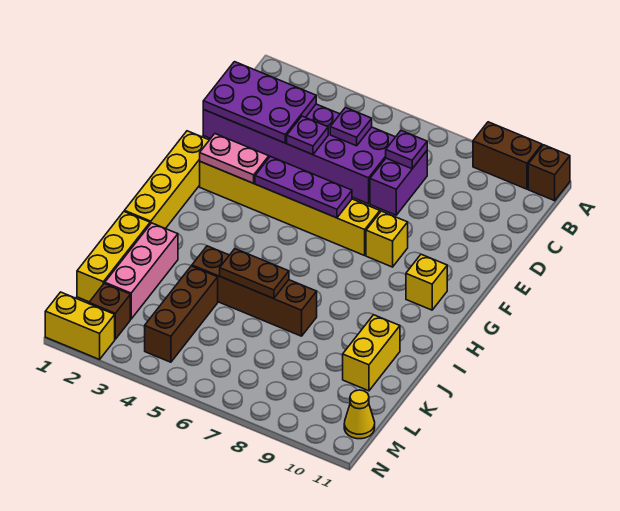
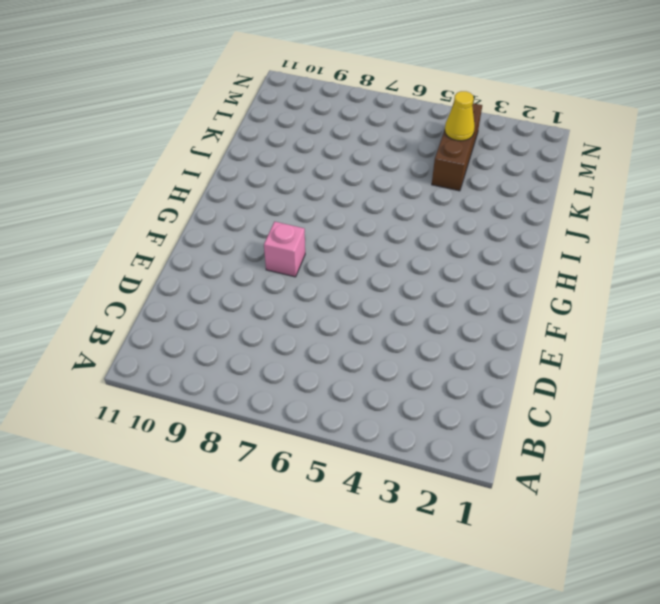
pink brick F8 level 1 -> yellow brick F8 level 1
yellow cone L4 level 2 -> yellow cone M11 level 1
none -> brown brick A9:A10 level 1
none -> brown brick A11 level 1
none -> purple brick C1:D6 level 1

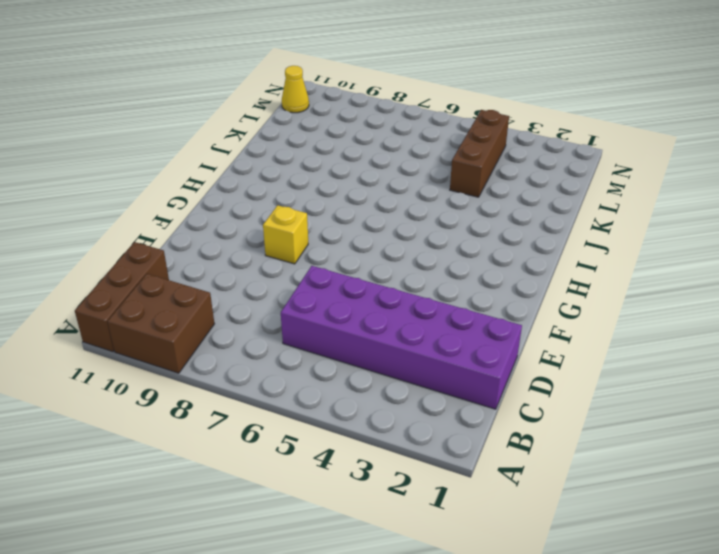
brown brick A9:B10 level 1 -> brown brick A9:A10 level 1
brown brick A11:C11 level 1 -> brown brick A11 level 1
none -> purple brick C7:D7 level 1
none -> yellow brick F1:I1 level 1
none -> yellow brick F2:F7 level 1

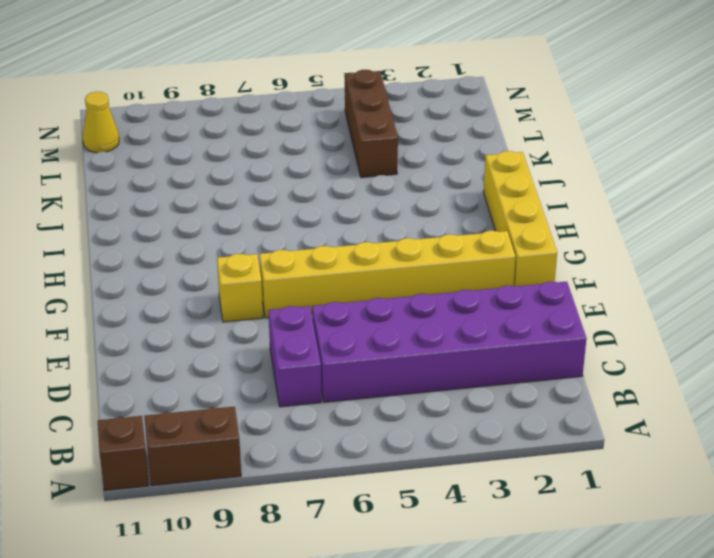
none -> yellow brick G10 level 1
none -> yellow brick J1:L1 level 1
none -> pink brick J2:L2 level 1

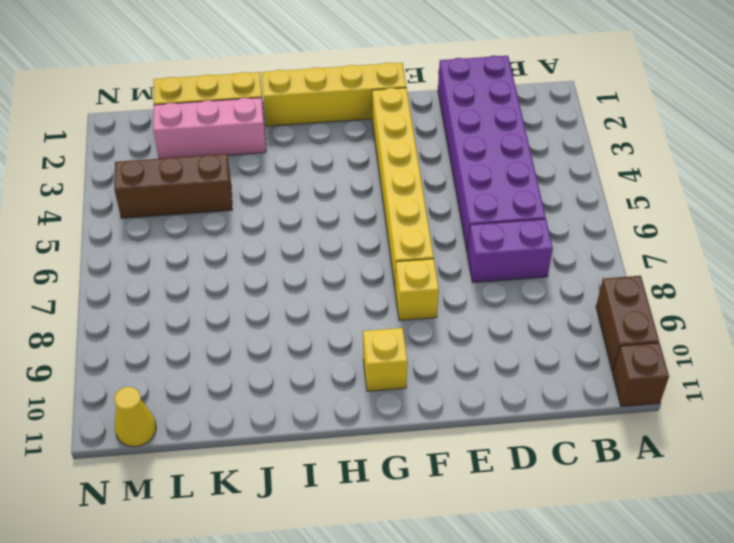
none -> brown brick J4:J7 level 1
none -> yellow brick J10:K10 level 1
none -> brown brick M2 level 1

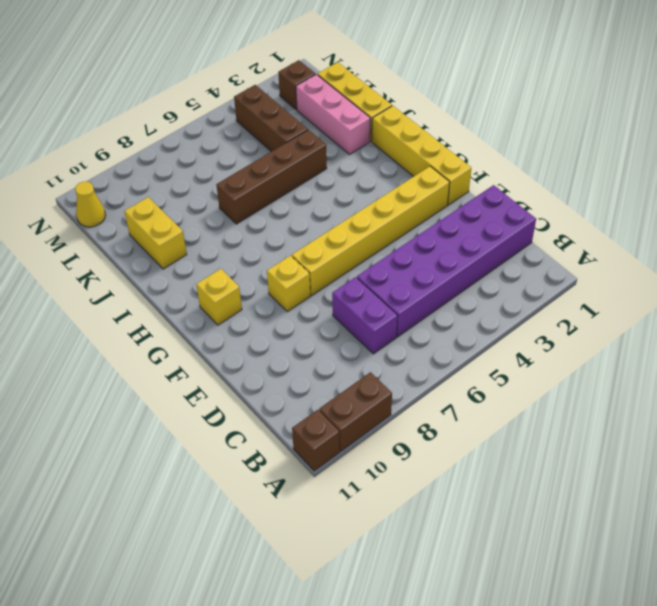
none -> yellow brick N1:N2 level 1
none -> purple plate C1:D3 level 2
none -> purple plate C5 level 2

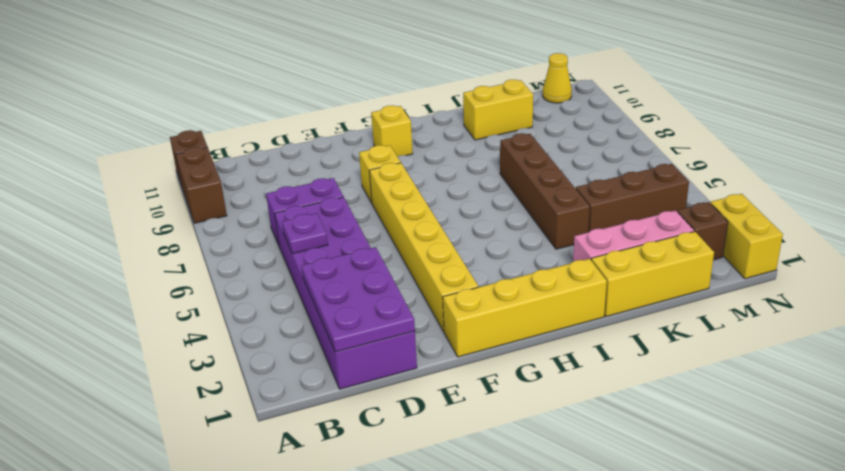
none -> purple plate C7 level 2
none -> purple plate D4 level 2
none -> pink plate F2:F3 level 2

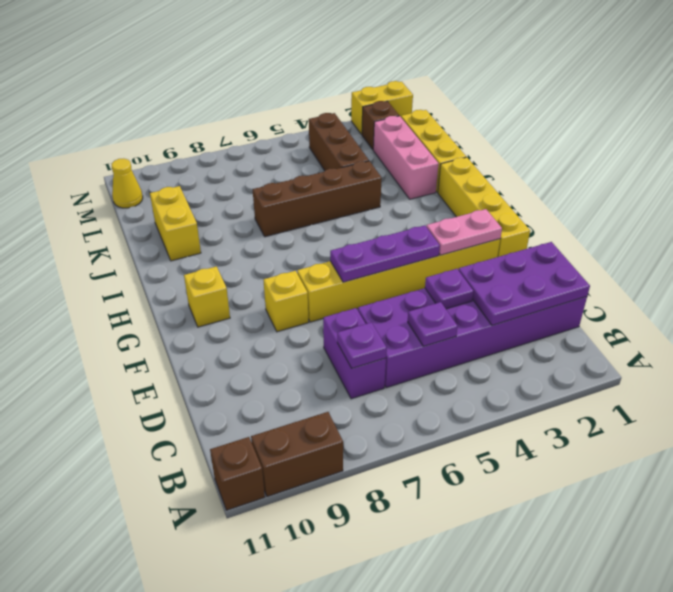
none -> brown plate J5:J6 level 2

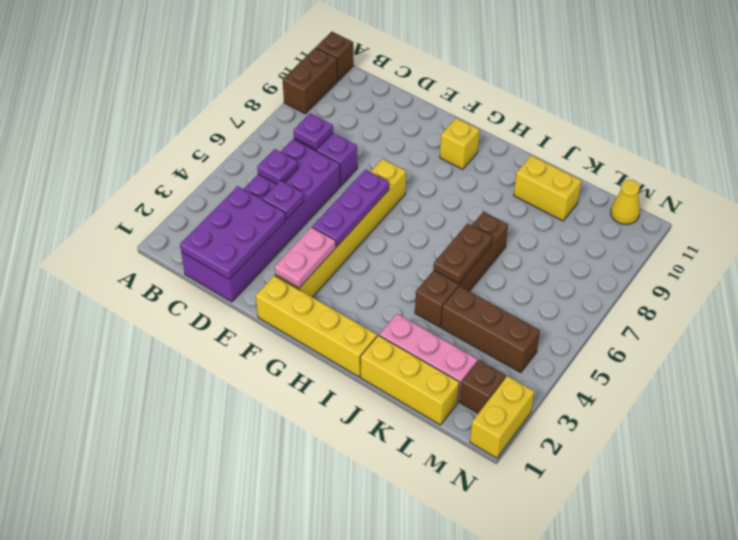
none -> yellow brick F8 level 1

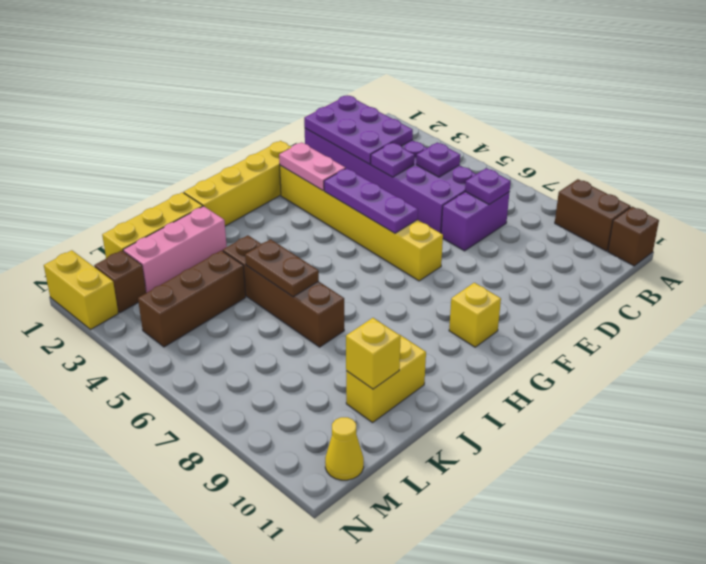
yellow brick K10 level 2 -> yellow brick F8 level 1

